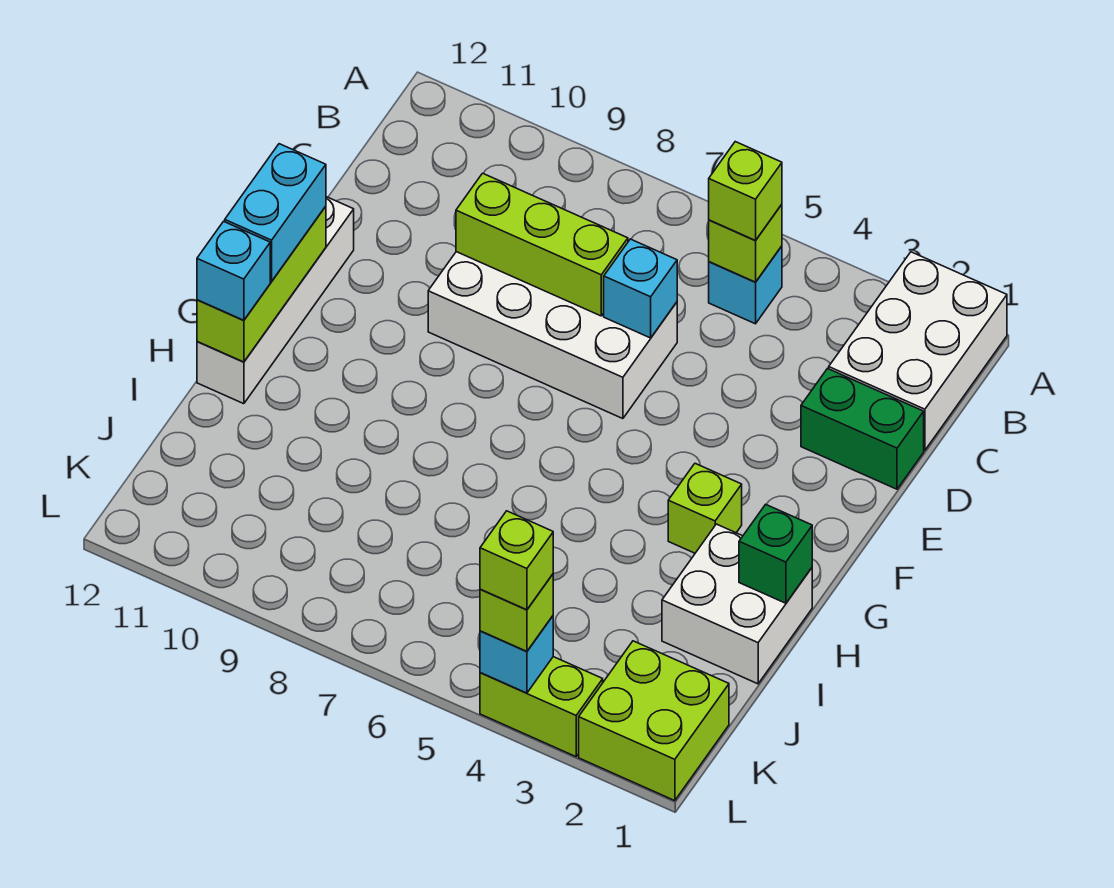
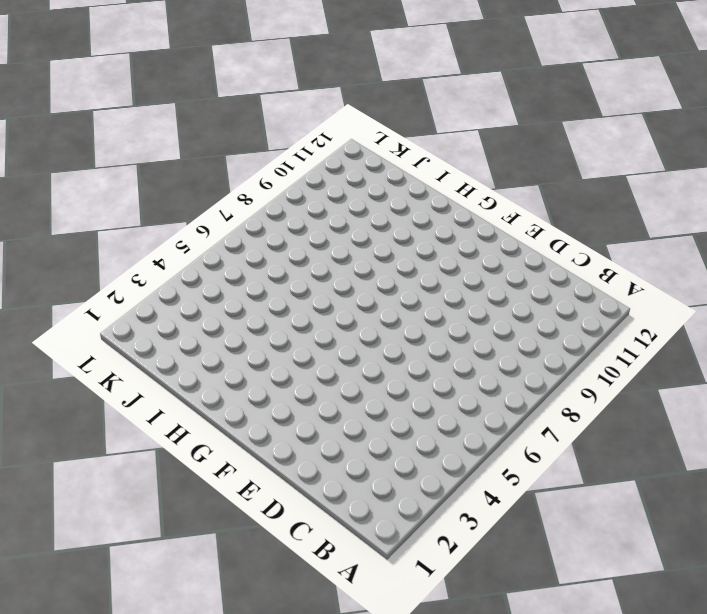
none -> white brick A1:C2 level 1
none -> cyan brick B5 level 1
none -> green brick D1:D2 level 1

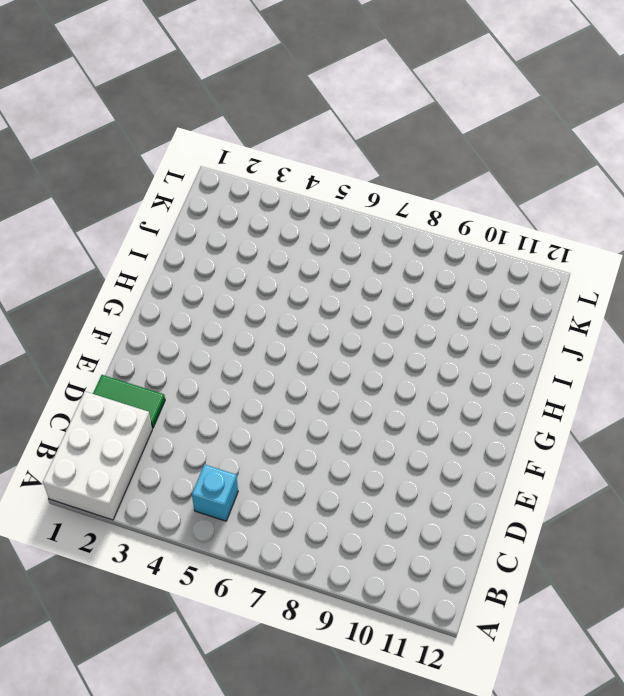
green tile D1:D2 level 1 -> green brick D1:D2 level 1
none -> white brick D6:E9 level 1
none -> white brick E12:H12 level 1
none -> lime brick G3 level 1

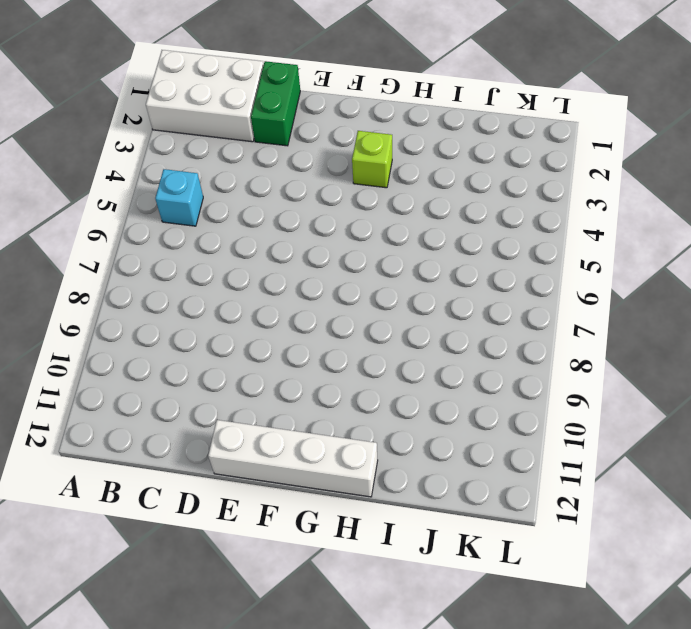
none -> white brick D6:E9 level 1
none -> white brick H1:I2 level 1
none -> lime brick K1:L2 level 1

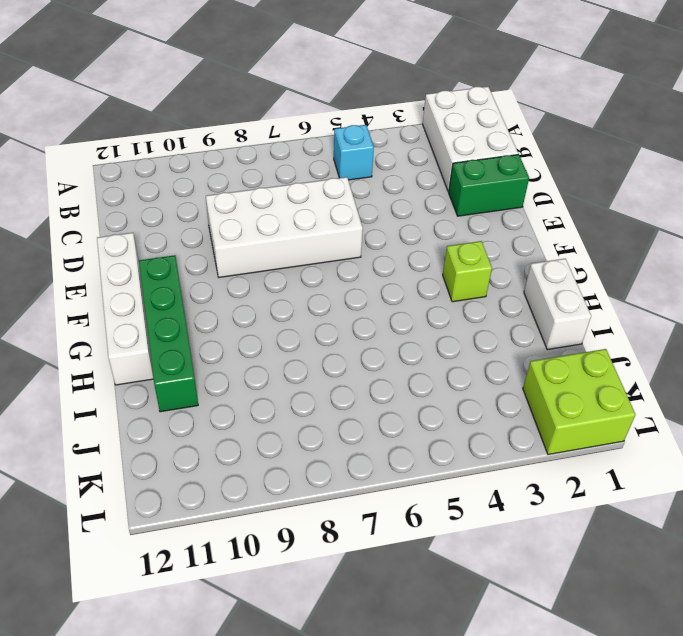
green brick F11:I11 level 1 -> none
white brick H1:I1 level 1 -> white brick H1:I2 level 1
none -> lime brick L3:L4 level 1
none -> lime brick B5 level 2
none -> cyan brick D6 level 2

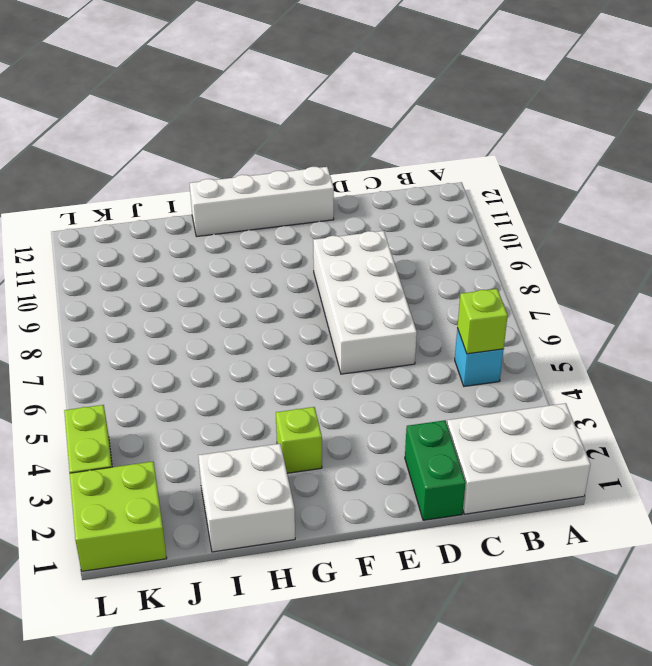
none -> cyan brick D6 level 2
none -> lime brick D7:D9 level 2
none -> lime brick F12:H12 level 2

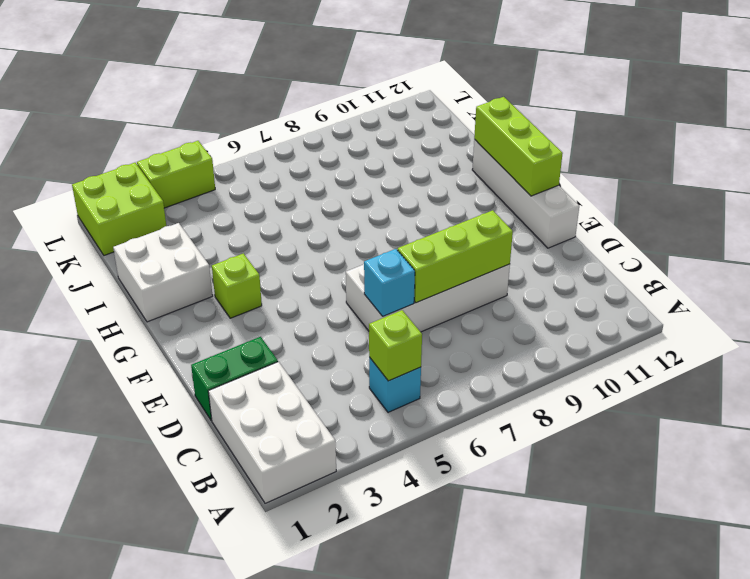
none -> green brick H1 level 2
none -> cyan brick L4 level 2
none -> lime brick B5 level 3

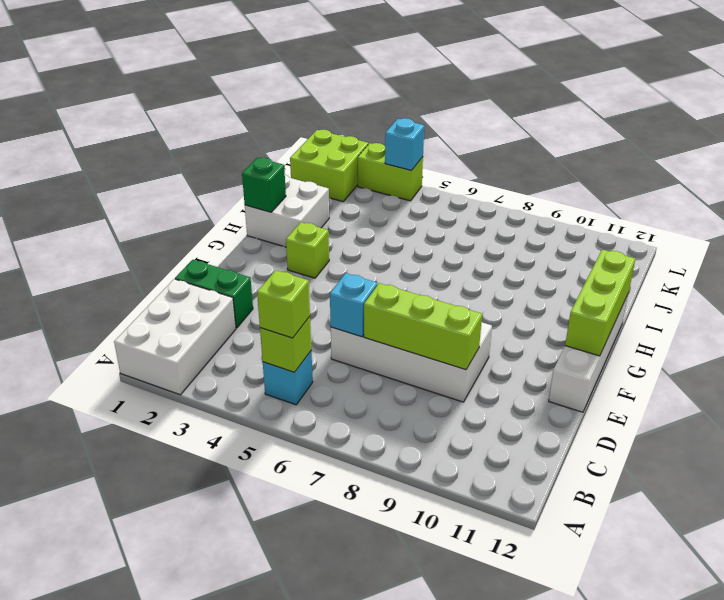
none -> cyan brick F12:G12 level 3
none -> cyan brick H12 level 3
none -> lime brick L4 level 3

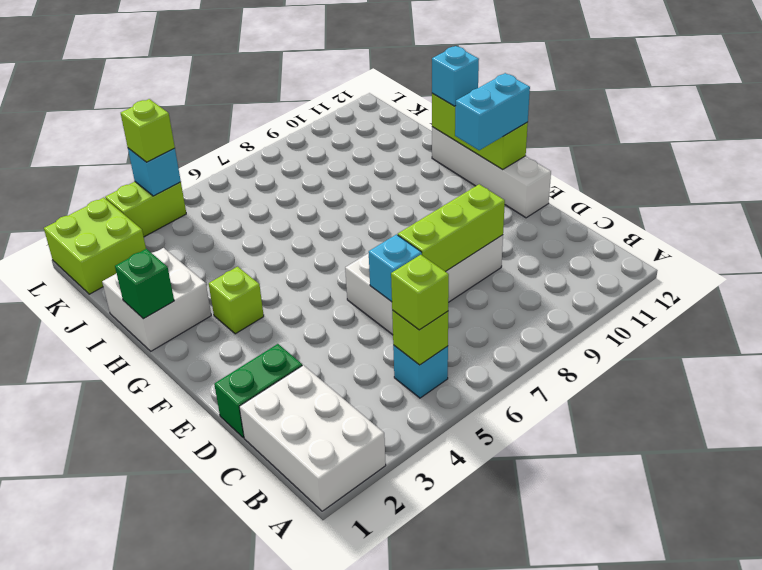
cyan brick F11:F12 level 3 -> cyan brick F12:G12 level 3
none -> lime brick L4 level 4

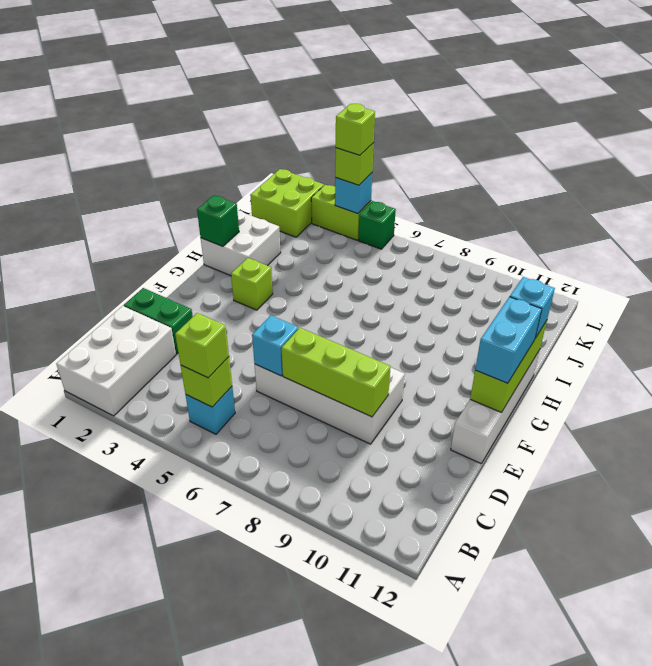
green brick L5 level 1 -> none

